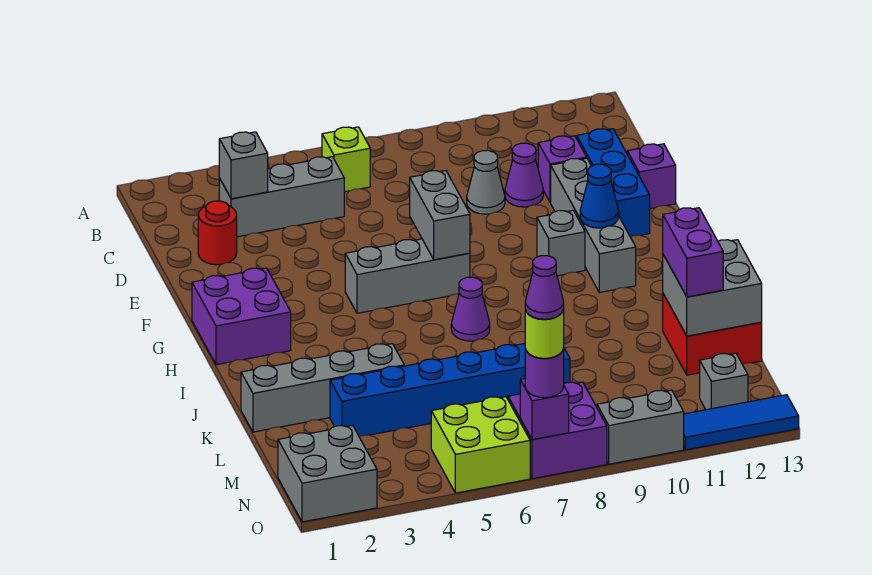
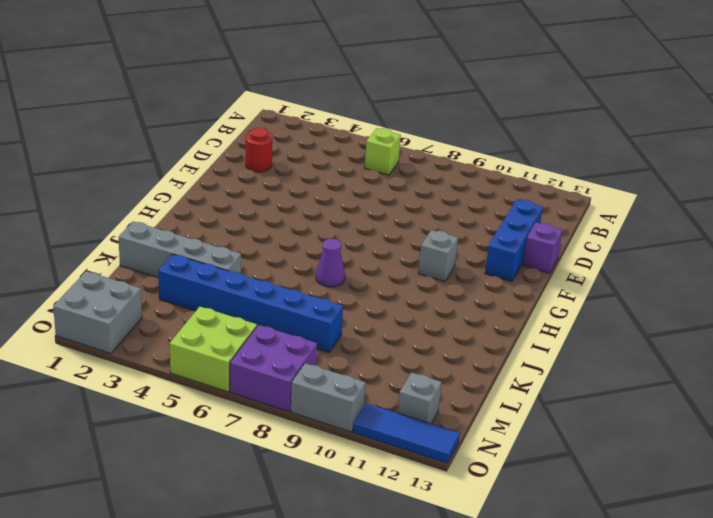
none -> grey brick C3:C5 level 1
none -> grey cone D9 level 1
none -> purple cone D10 level 1
none -> purple brick D11 level 1

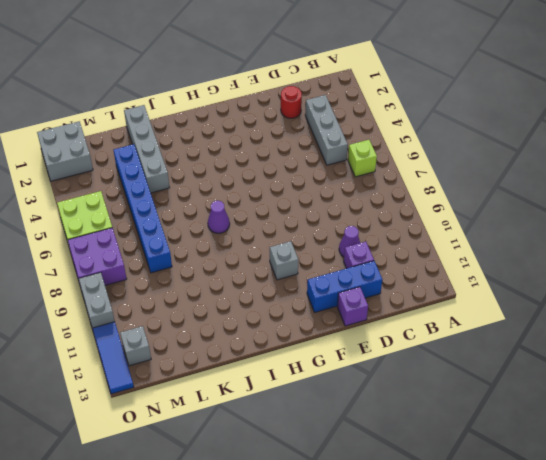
none -> grey cone D9 level 1
none -> grey brick E11:H11 level 1
none -> purple brick G1:H2 level 1
none -> grey brick G5:G7 level 1

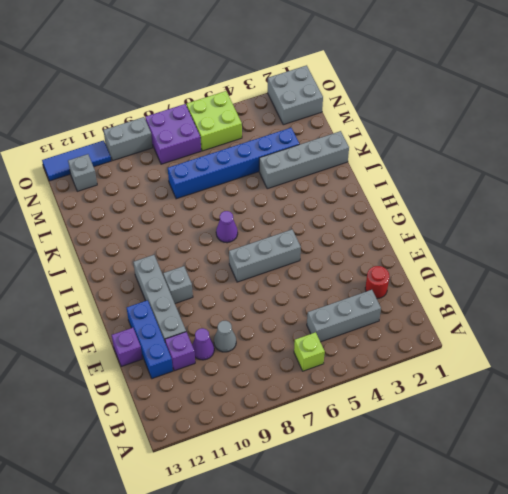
none -> purple brick G1:H2 level 1
none -> red brick K12:L13 level 1
none -> grey brick C3 level 2
none -> grey brick F7:G7 level 2

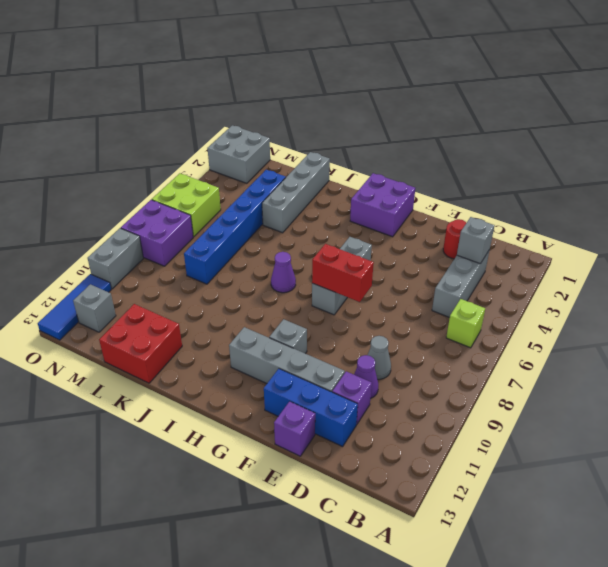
red brick F7:G7 level 2 -> grey brick F7:G7 level 2
none -> blue cone G11 level 2
none -> grey brick K12:L13 level 2
none -> purple brick O7 level 2
none -> purple brick K12:L12 level 3

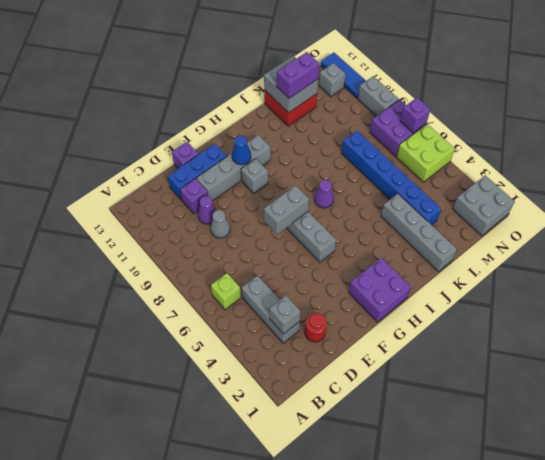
none -> purple round brick O7 level 3
none -> lime round brick O7 level 4
none -> purple cone O7 level 5

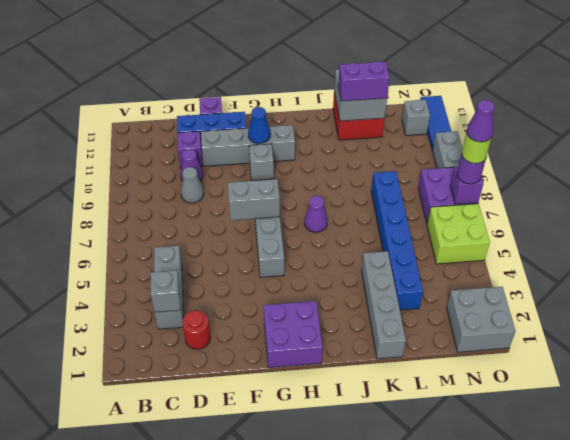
none -> lime brick B6 level 1

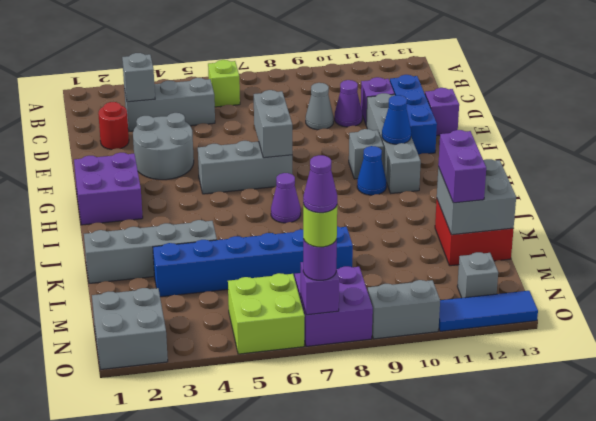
grey round brick E3:F4 level 1 -> none
blue cone H10 level 1 -> none

